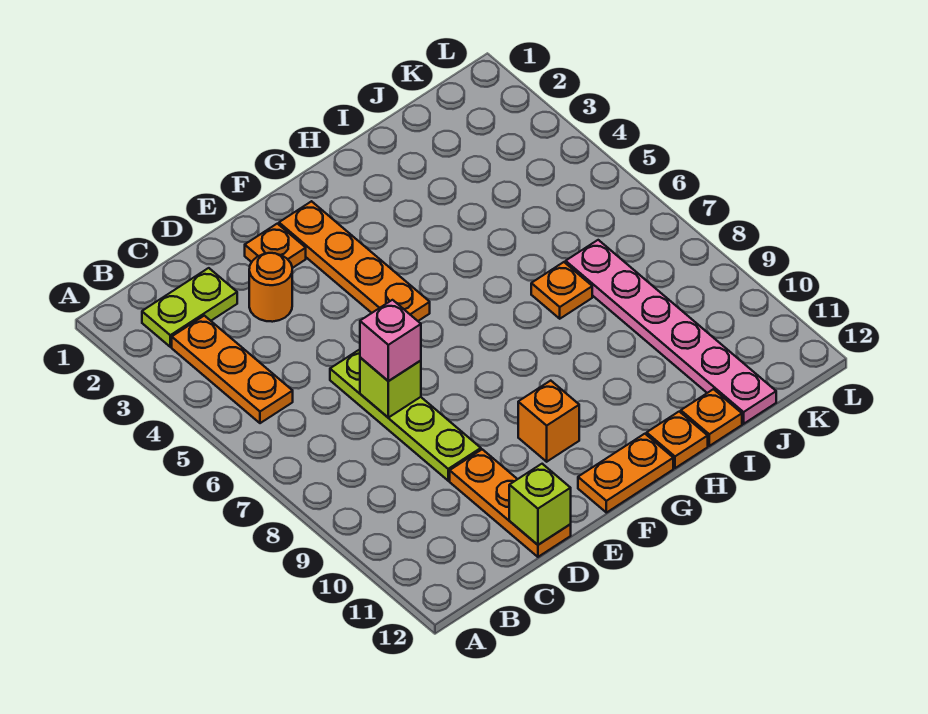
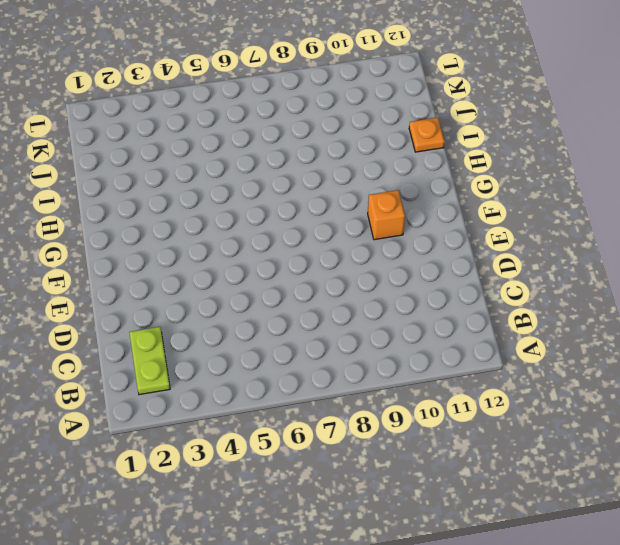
none -> orange plate B3:B5 level 1
none -> orange round brick D3 level 1
none -> lime plate D6:D9 level 1

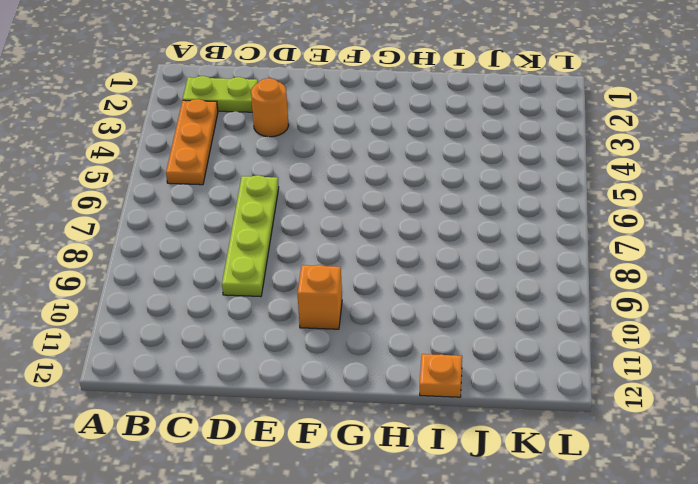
none -> orange plate D10:D12 level 1
none -> orange plate E2 level 1
none -> orange plate F2:F5 level 1

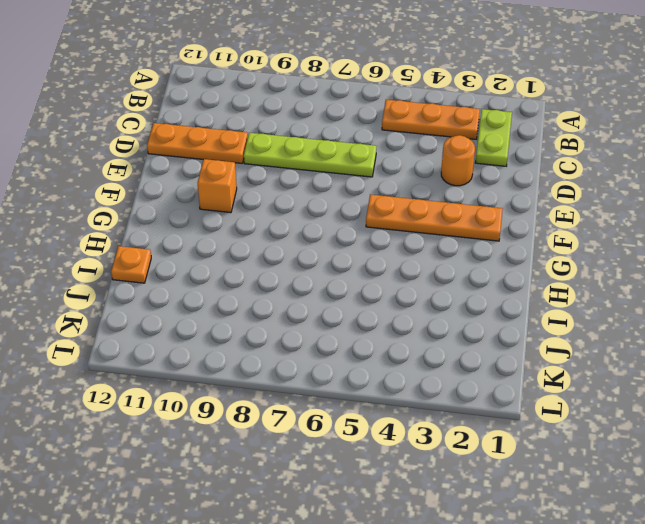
none -> orange plate E2 level 1
none -> orange plate F12:G12 level 1
none -> orange plate H12 level 1

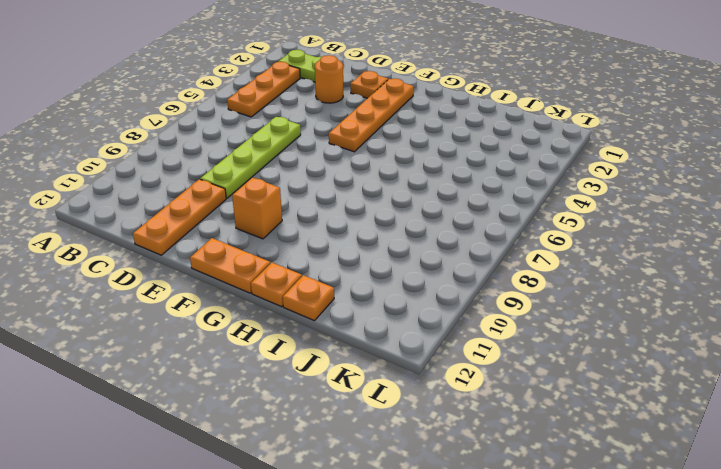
none -> orange plate I7 level 1
none -> pink plate J7:J12 level 1
none -> lime brick D7 level 2

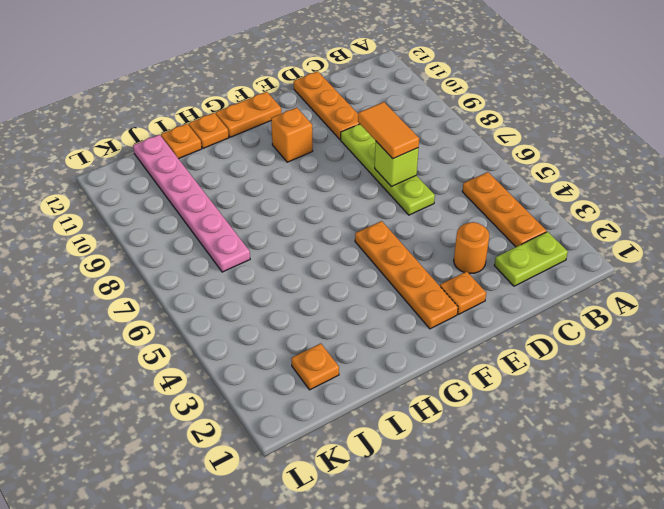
orange tile D7:D8 level 3 -> pink brick D7 level 3
orange plate J2 level 1 -> orange plate I7 level 1
none -> lime brick D12 level 2

